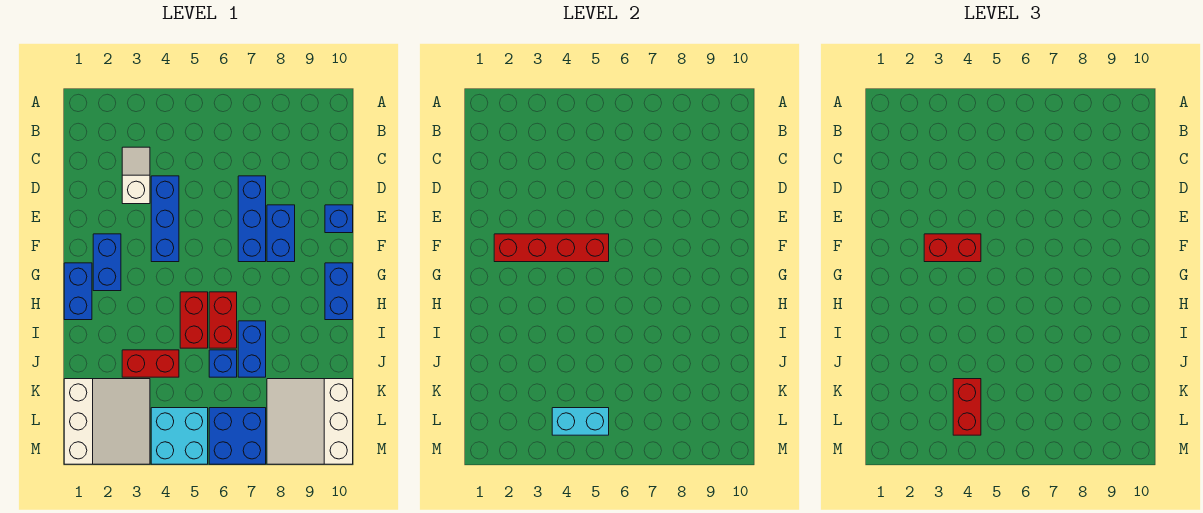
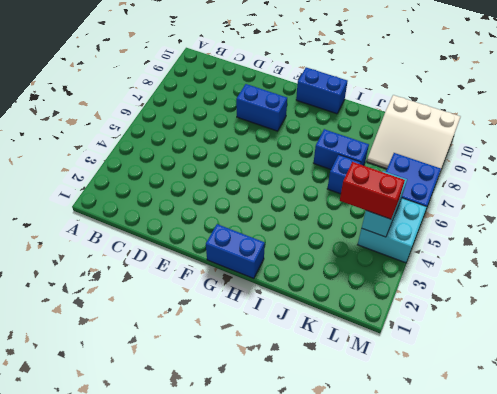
none -> white slope C3:D3 level 1 top D
none -> blue brick D4:F4 level 1
none -> blue brick D7:F7 level 1

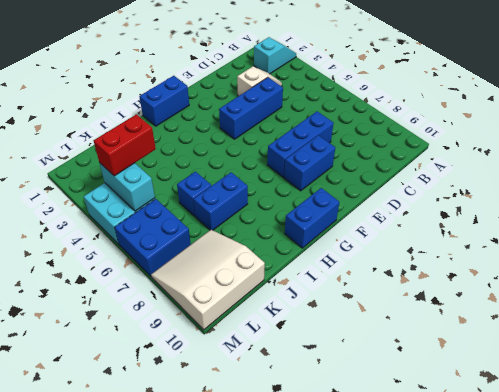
cyan slope A2:B2 level 1 top B -> none
none -> blue brick E10 level 1
none -> blue brick F2:G2 level 1
none -> red brick H5:I5 level 1

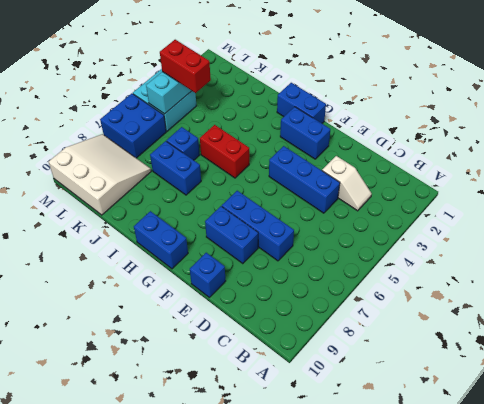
none -> red brick H6:I6 level 1
none -> red brick J3:J4 level 1
none -> white slope K1:M3 level 1 top 1

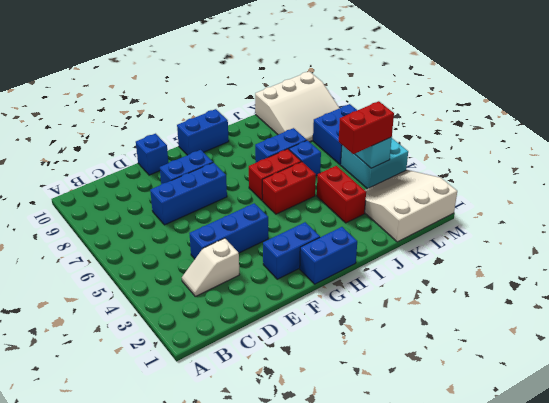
none -> red brick F2:F5 level 2
none -> red brick F3:F4 level 3

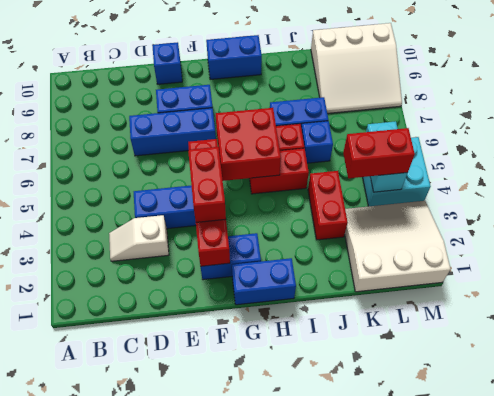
red brick G5:H6 level 2 -> none
none -> blue brick L6:M7 level 1

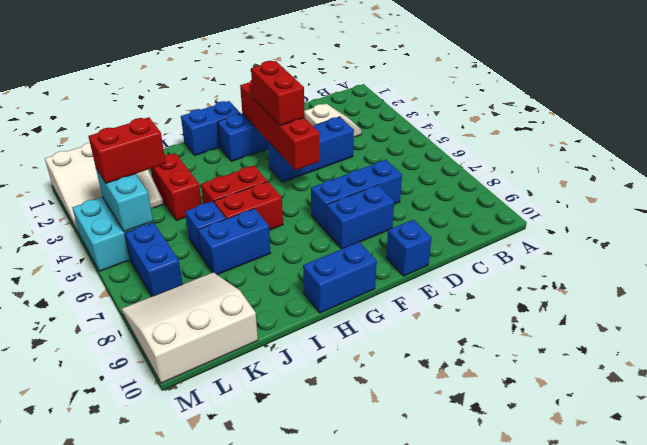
blue brick L6:L7 level 1 -> blue brick L6:M7 level 1

